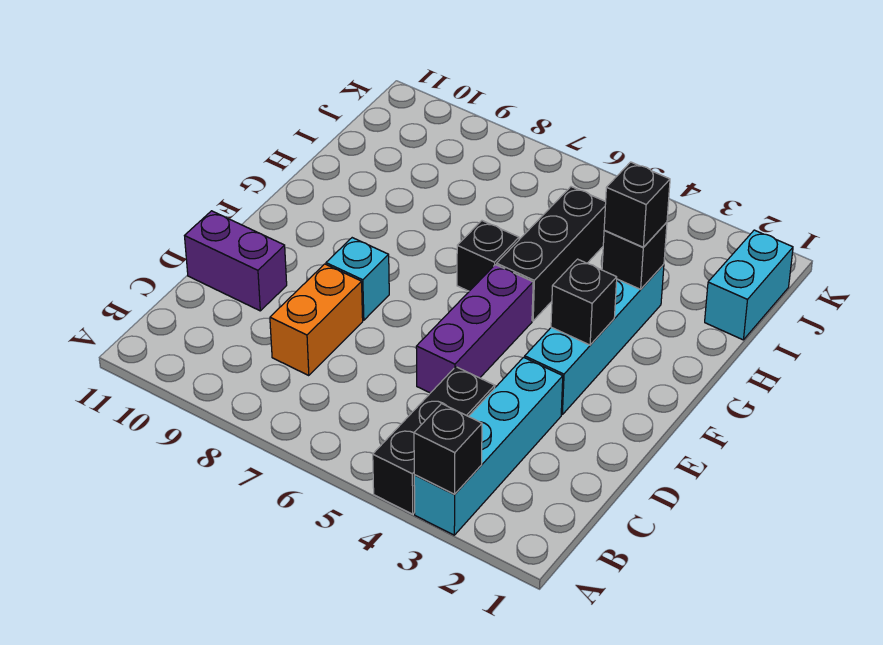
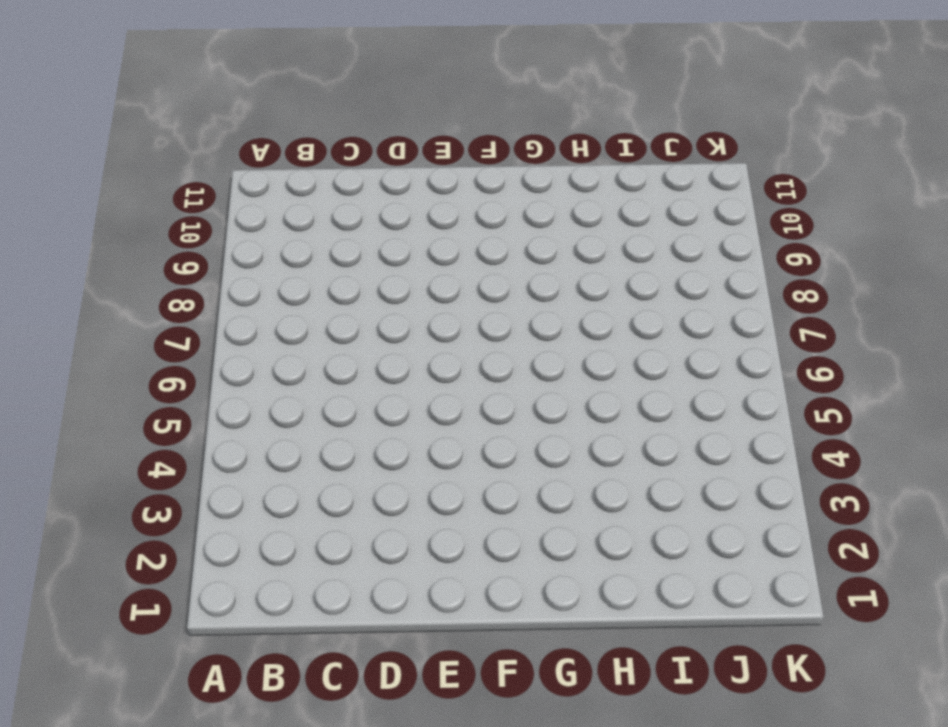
none -> cyan brick A3:D3 level 1
none -> black brick A4:C4 level 1
none -> orange brick C8:D8 level 1

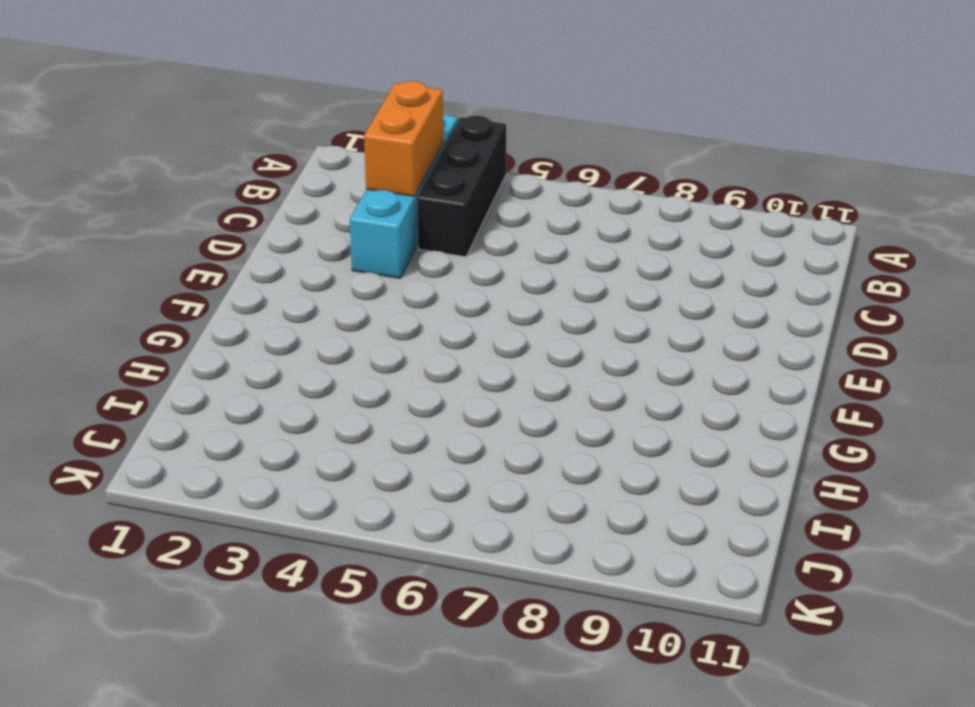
orange brick B3:C3 level 2 -> orange brick C8:D8 level 1
none -> purple brick D5:F5 level 1
none -> purple brick D10:D11 level 1
none -> cyan brick E3:H3 level 1

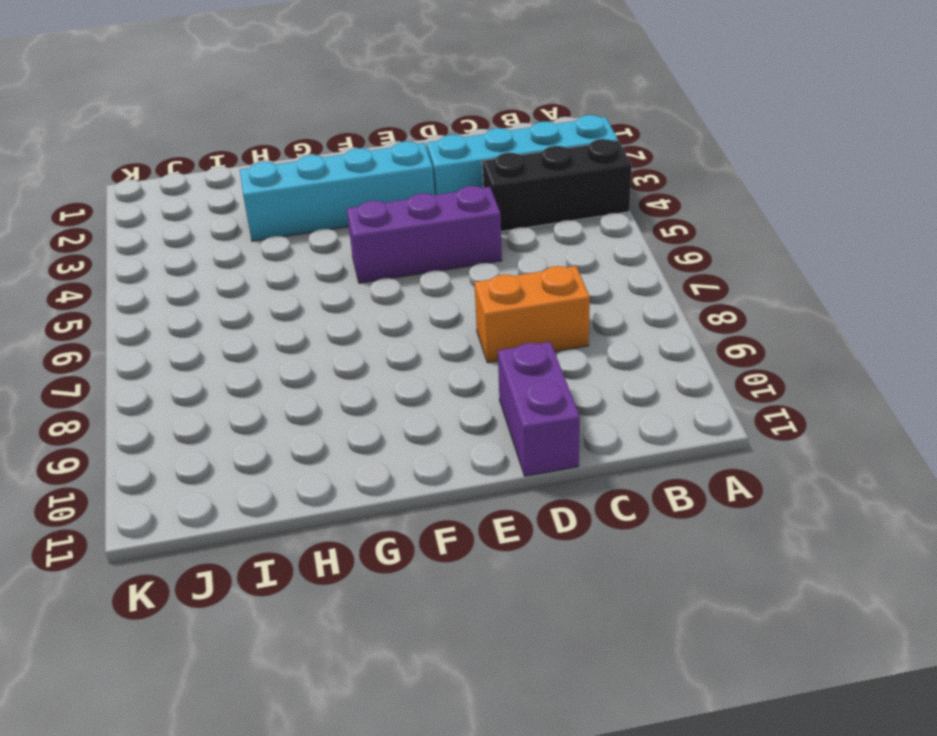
none -> cyan brick E8 level 1
none -> black brick G5:I5 level 1
none -> black brick G6 level 1

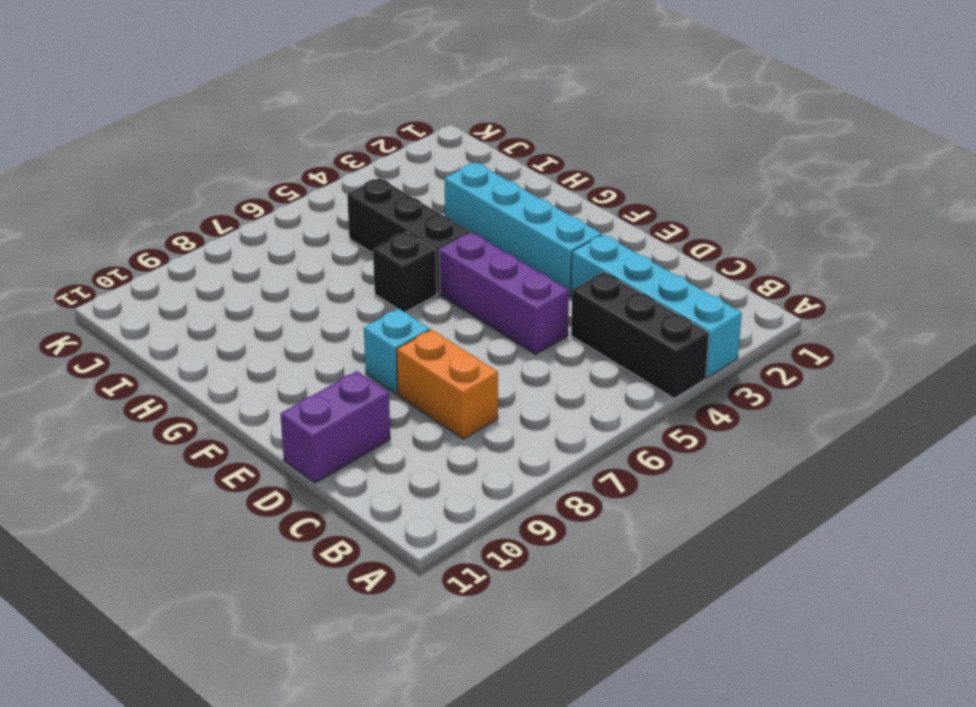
none -> cyan brick I1:J1 level 1
none -> black brick A3 level 2
none -> black brick F3 level 2

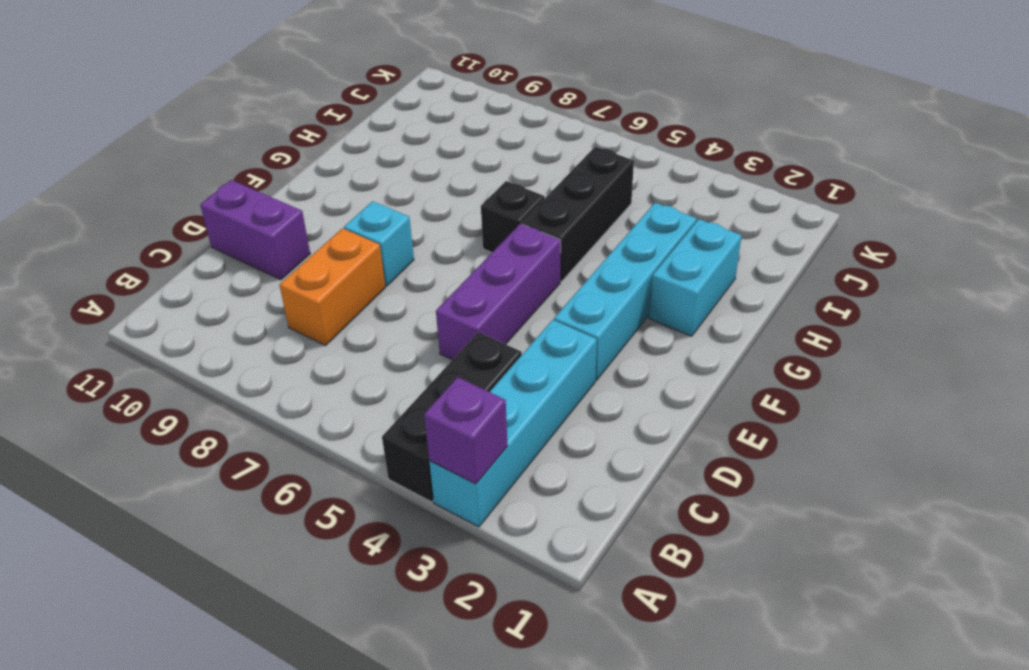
purple brick A3 level 2 -> black brick A3 level 2
cyan brick G2:H2 level 1 -> cyan brick I1:J1 level 1
none -> black brick F3 level 2
none -> black brick H3 level 2
none -> black brick H3 level 3

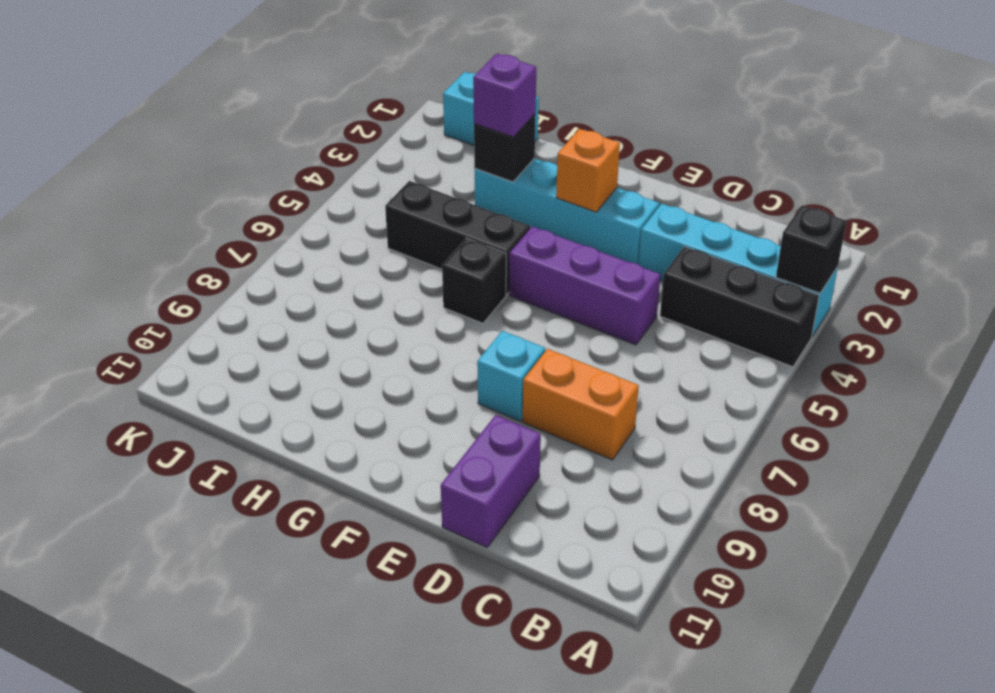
orange brick F3 level 2 -> black brick F3 level 2
purple brick H3 level 3 -> black brick H3 level 3

